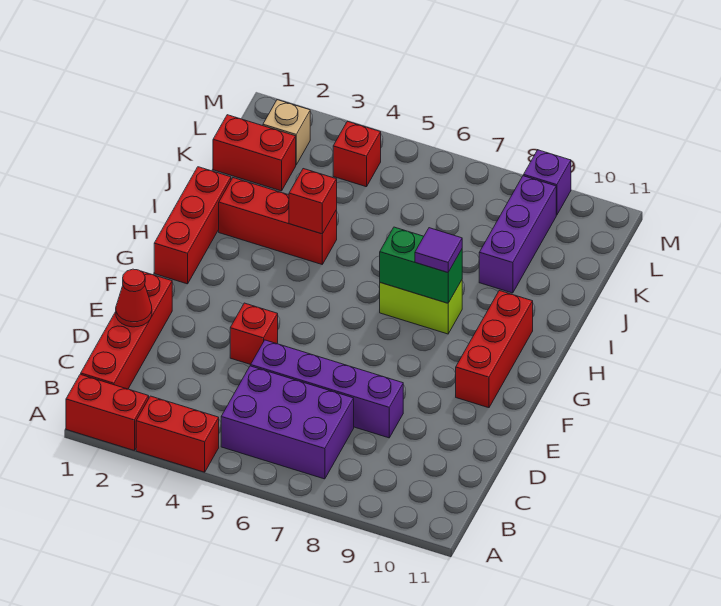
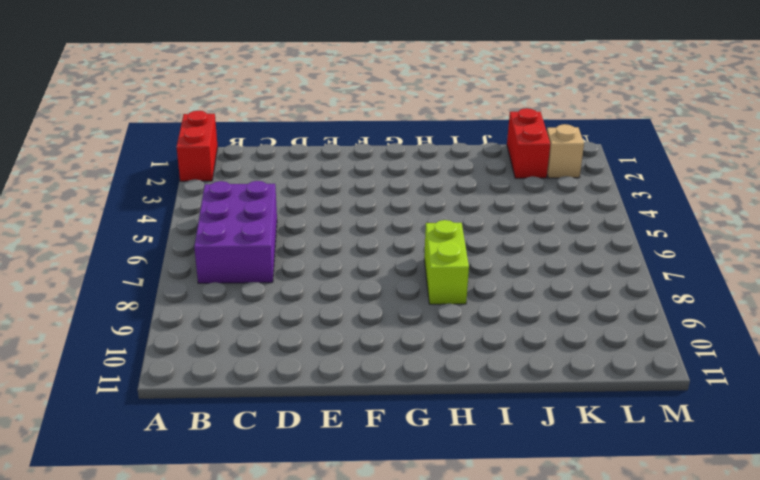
none -> red brick A3:A4 level 1
none -> red brick B1:E1 level 1
none -> purple brick D5:D8 level 1

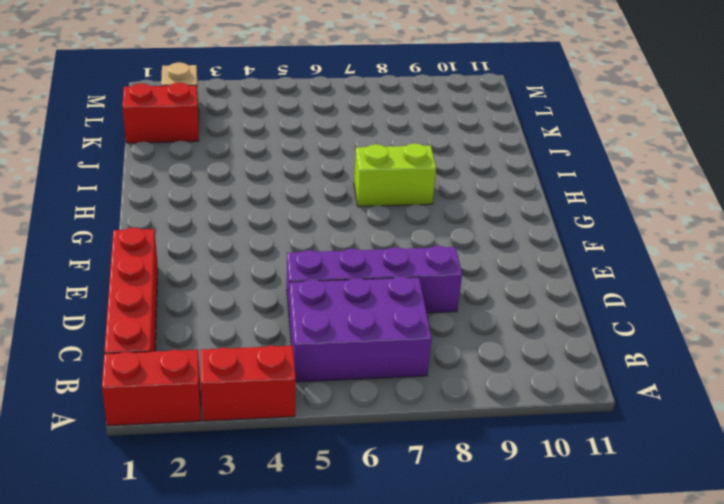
none -> red brick E4 level 1
none -> red brick F10:H10 level 1
none -> red brick G1:I1 level 1

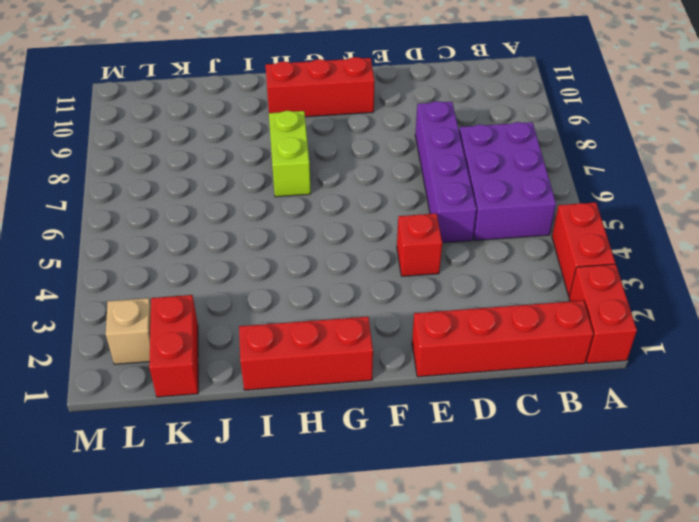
none -> red brick I2:I4 level 1
none -> purple brick J9:L9 level 1
none -> red brick L4 level 1

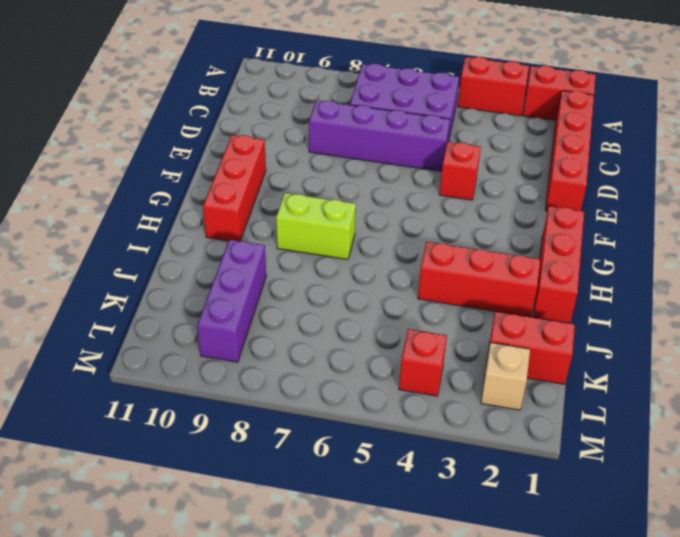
none -> purple brick M9 level 1
none -> red cone D1 level 2
none -> green brick H7:H8 level 2

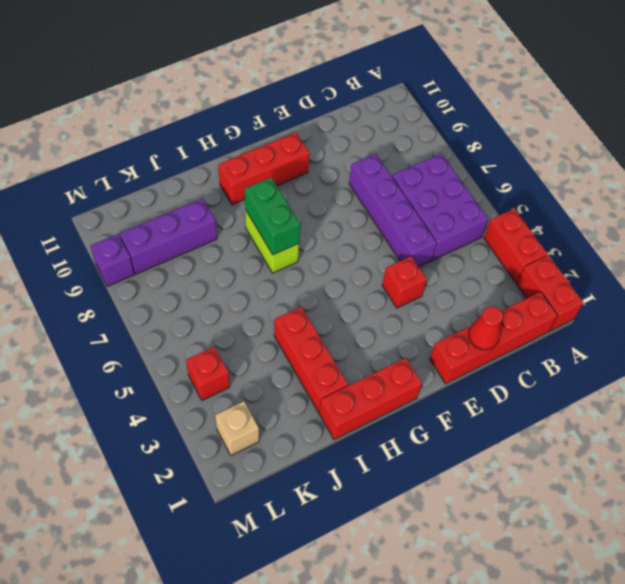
none -> red brick K1:K2 level 1
none -> red brick I4 level 2
none -> purple tile H8 level 3

